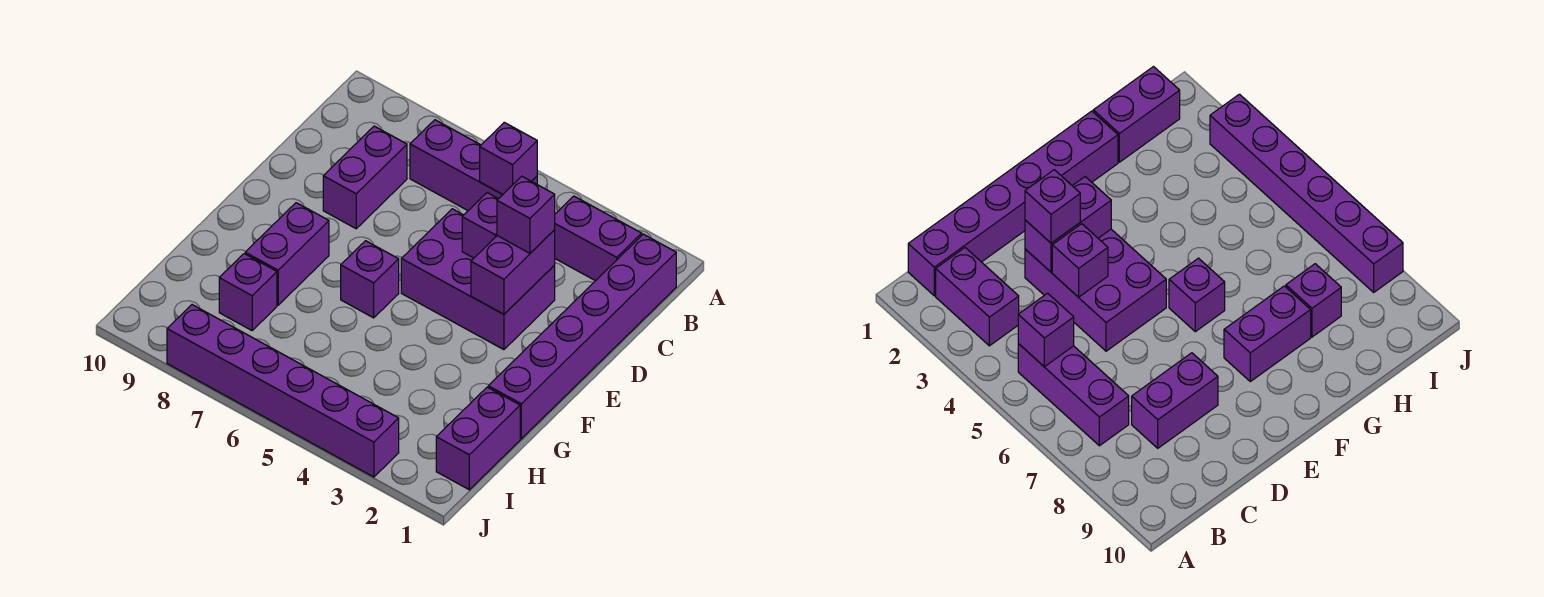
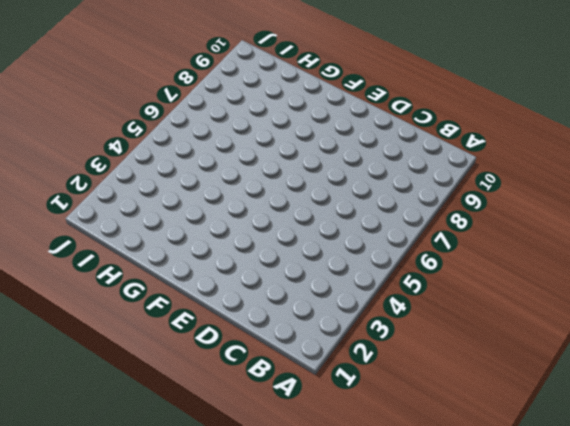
none -> purple brick B1:G1 level 1
none -> purple brick B2:B3 level 1
none -> purple brick B5:B7 level 1

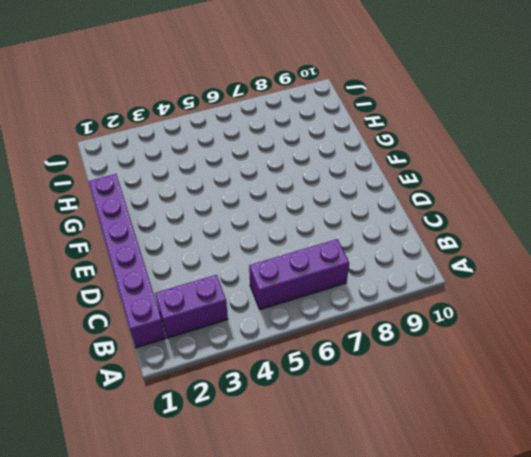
none -> purple brick C8:D8 level 1
none -> purple brick D3:E5 level 1
none -> purple brick F6 level 1

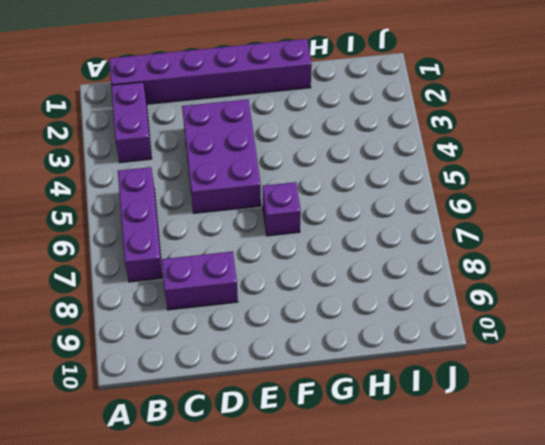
none -> purple brick F8:G8 level 1
none -> purple brick H1:I1 level 1
none -> purple brick H8 level 1

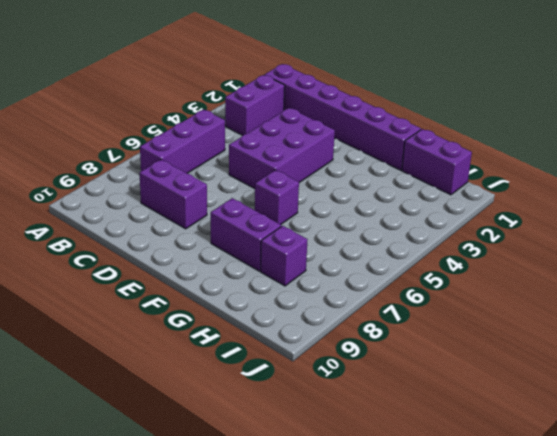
none -> purple brick J3:J8 level 1
none -> purple brick B5 level 2
none -> purple brick D3:E3 level 2

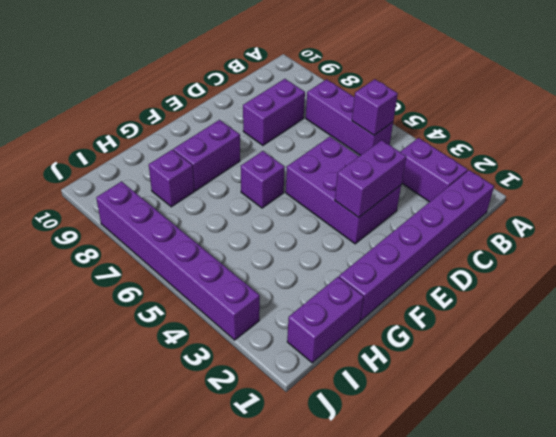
none -> purple brick D4 level 2
none -> purple brick D3 level 3

